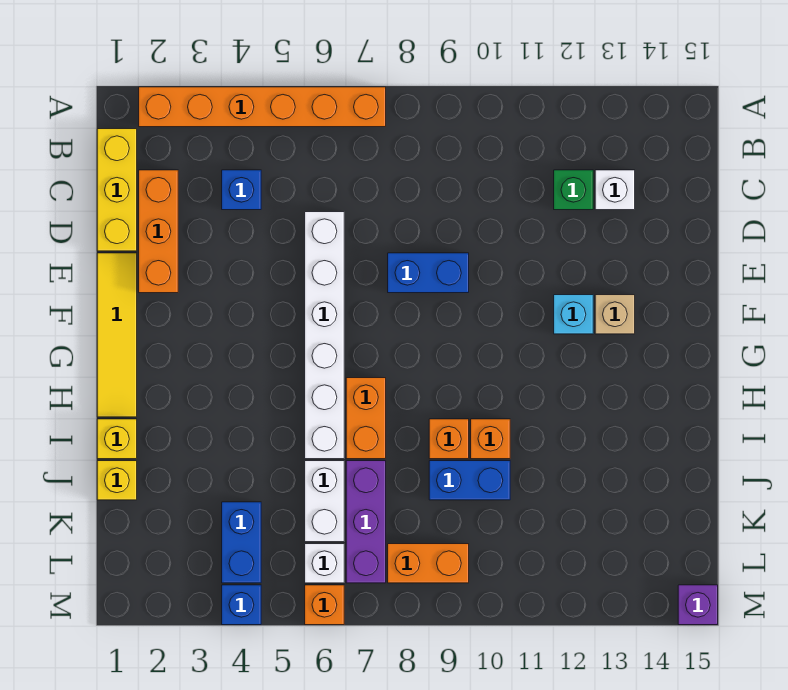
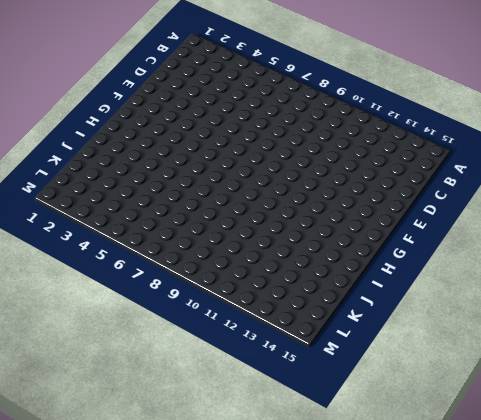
none -> orange brick A2:A7 level 1
none -> yellow brick B1:D1 level 1
none -> orange brick C2:E2 level 1

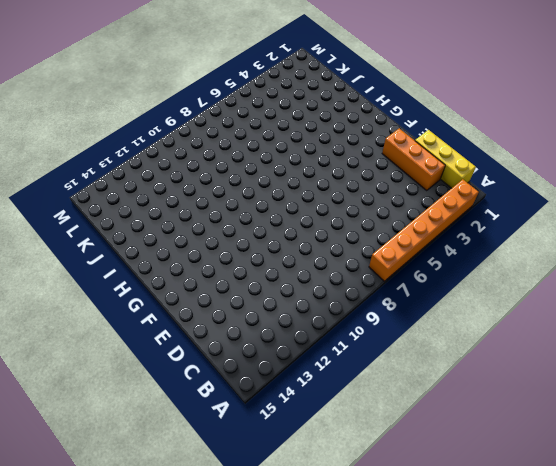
none -> blue brick C4 level 1
none -> green brick C12 level 1
none -> white brick C13 level 1

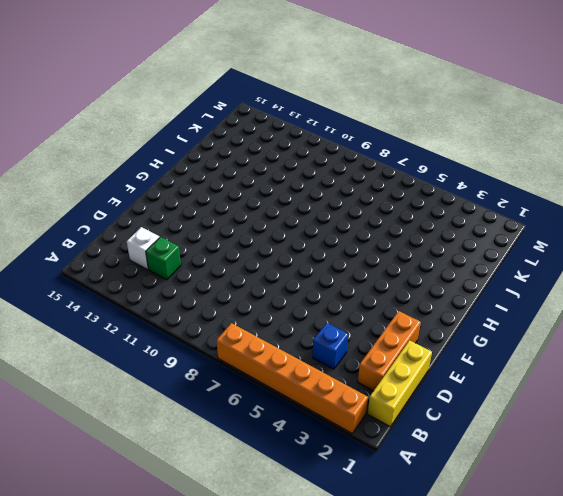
none -> white brick D6:I6 level 1
none -> yellow tile E1:H1 level 1
none -> blue brick E8:E9 level 1

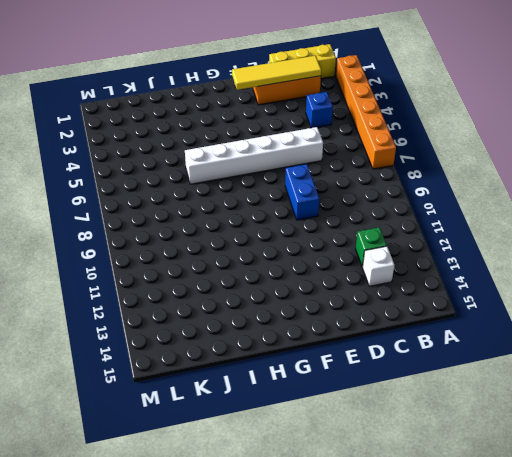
yellow tile C2:F2 level 2 -> yellow tile E1:H1 level 1
none -> cyan brick F12 level 1
none -> tan brick F13 level 1
none -> orange brick H7:I7 level 1

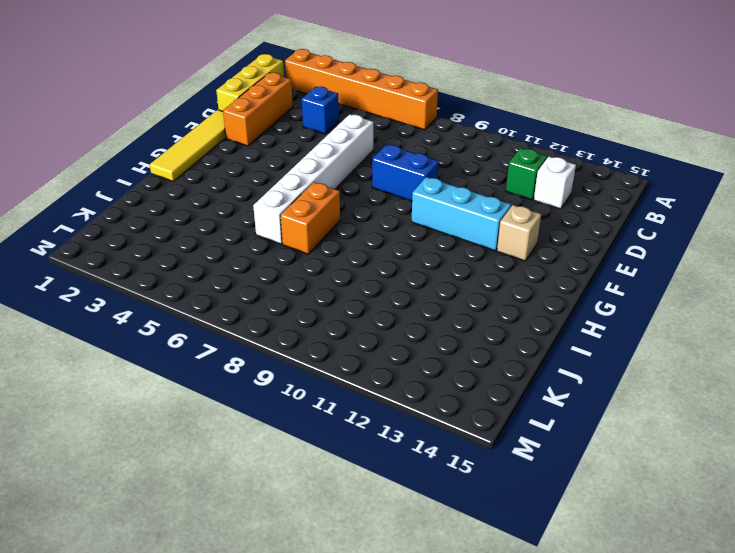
cyan brick F10:F12 level 1 -> cyan brick F12 level 1
none -> yellow brick I1 level 1
none -> orange brick I9 level 1
none -> orange brick I10 level 1

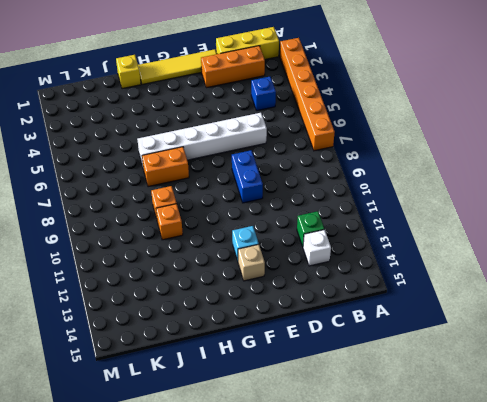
none -> yellow brick J1 level 1
none -> white brick J6:K6 level 1
none -> purple brick J7:L7 level 1

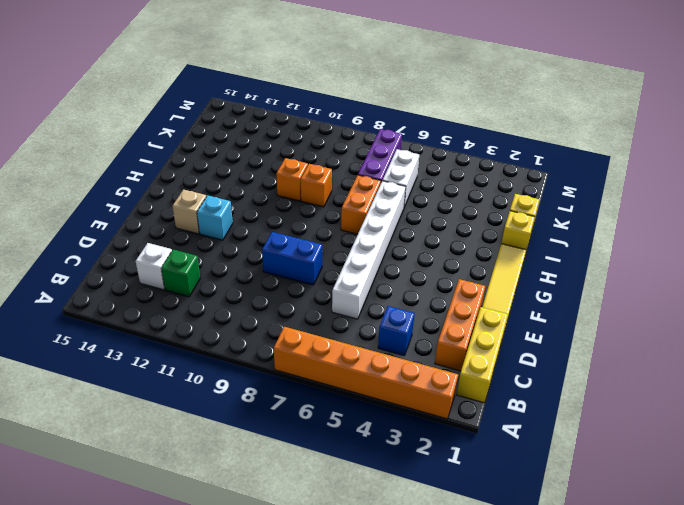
none -> blue brick J9:J10 level 1
none -> blue brick K4:L4 level 1
none -> white brick L6 level 1

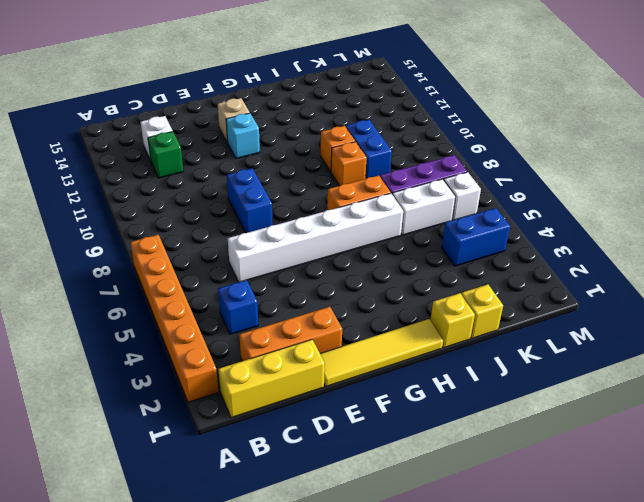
none -> orange brick L8:L9 level 1
none -> blue brick M4 level 1
none -> orange brick M6 level 1

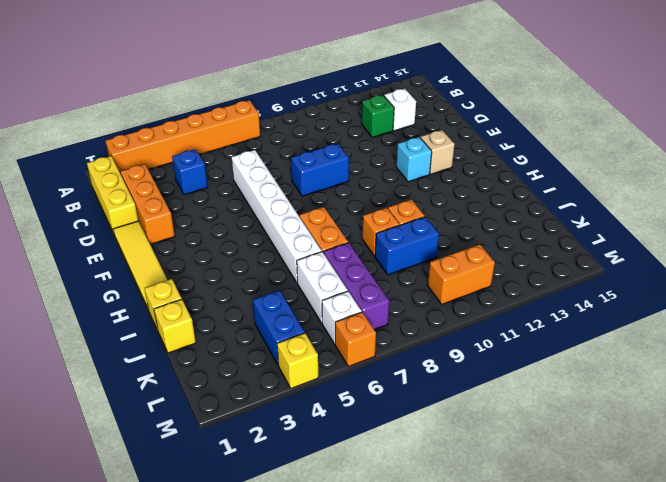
orange brick L10:L11 level 1 -> orange brick L8:L9 level 1
yellow brick M4 level 1 -> blue brick M4 level 1
none -> purple brick M15 level 1

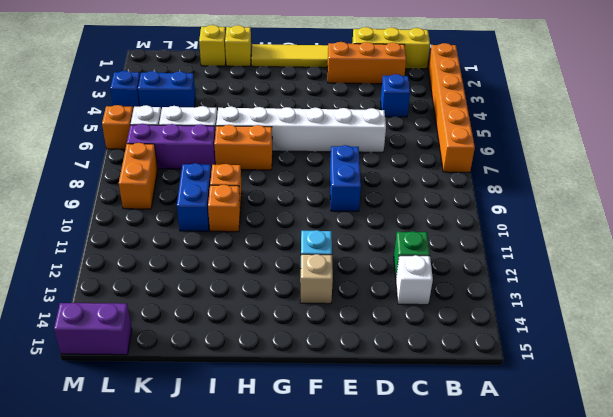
purple brick L15:M15 level 1 -> purple brick M15 level 1

